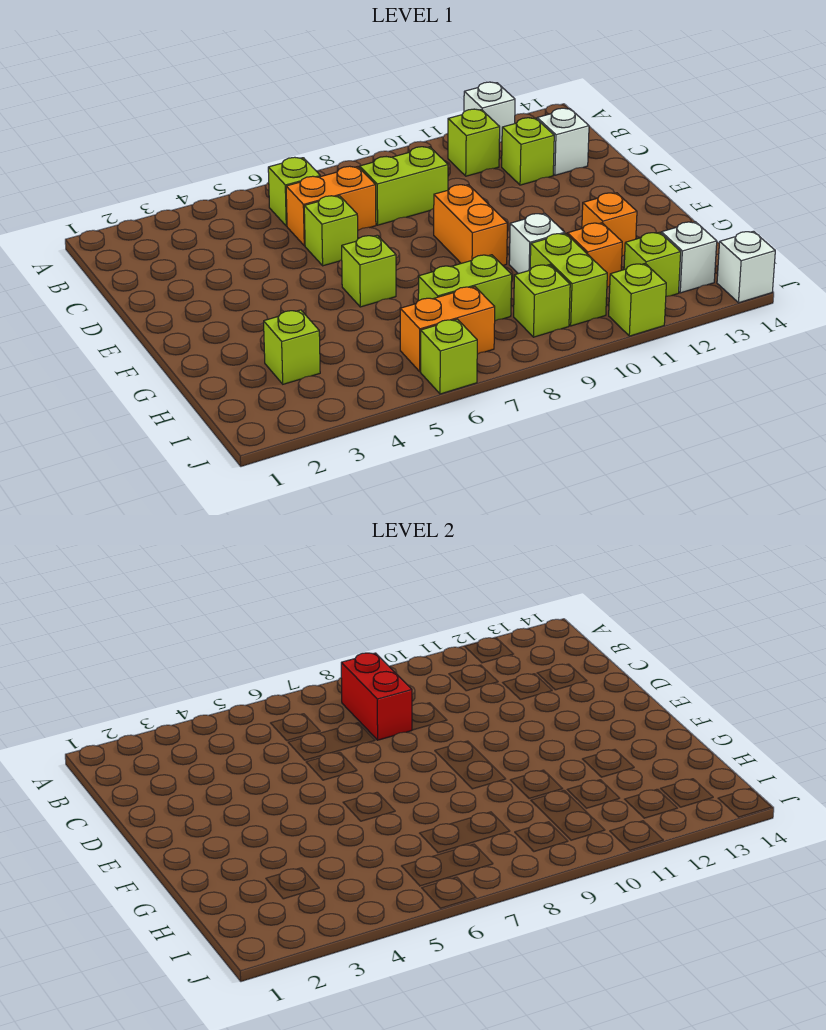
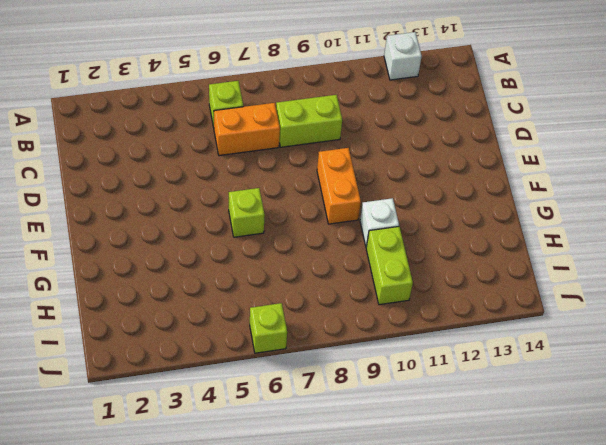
none -> lime brick B11 level 1
none -> lime brick C12 level 1
none -> white brick C13 level 1

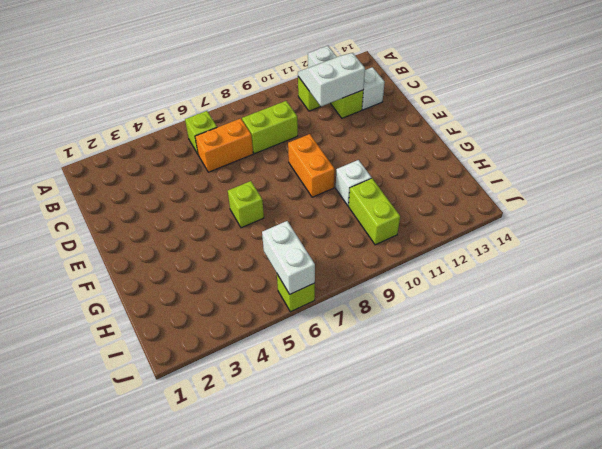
white slope B11:C12 level 2 top C -> none
white brick I6:J6 level 2 -> none
none -> lime brick D6 level 1
none -> orange brick G12 level 1
none -> lime brick H3 level 1

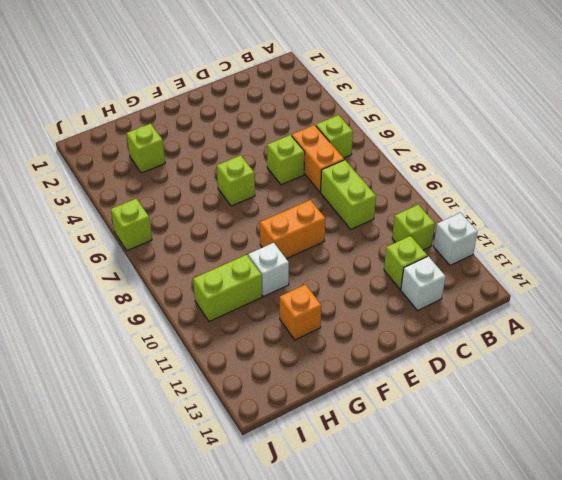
none -> lime brick H7:H8 level 1
none -> orange brick H11 level 1
none -> orange brick I6:I7 level 1

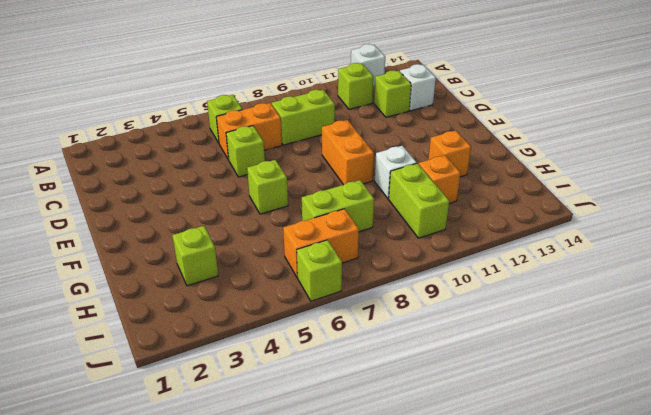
none -> lime brick I9 level 1
none -> lime brick I12 level 1
none -> white brick I13 level 1

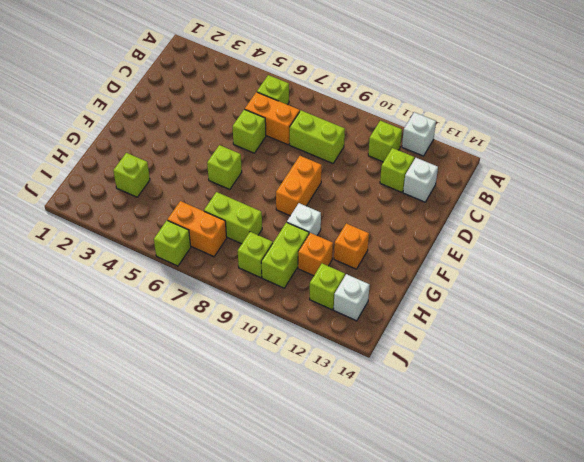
none -> lime brick J11 level 1
none -> white brick J14 level 1
none -> red brick B8:C8 level 2

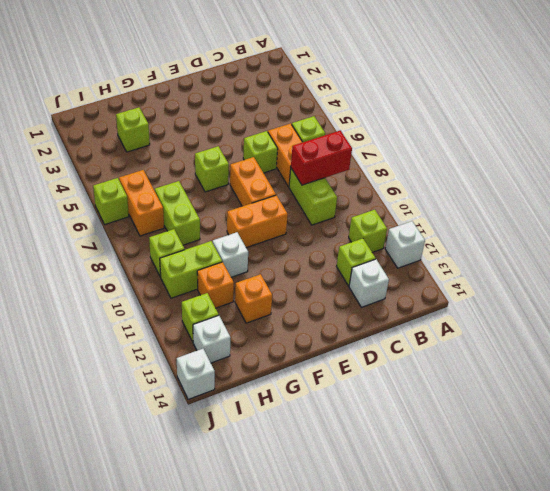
orange brick E7:E8 level 1 -> none
none -> lime brick J11 level 1

